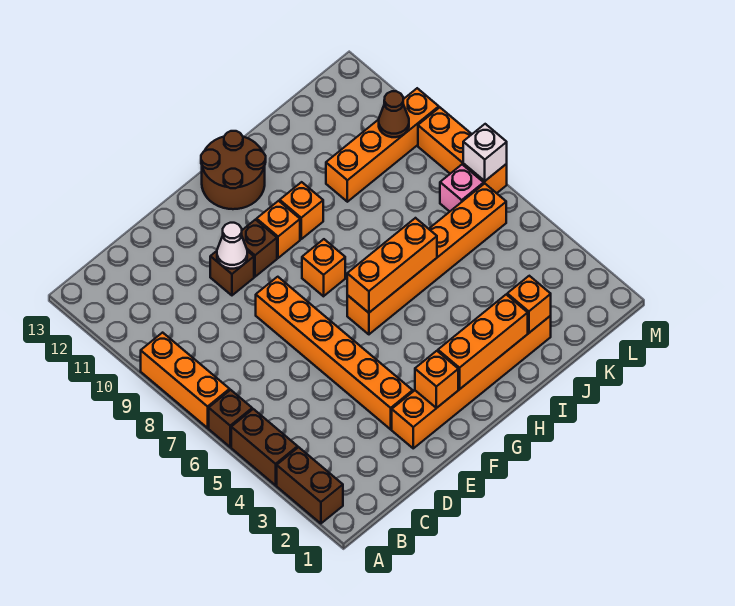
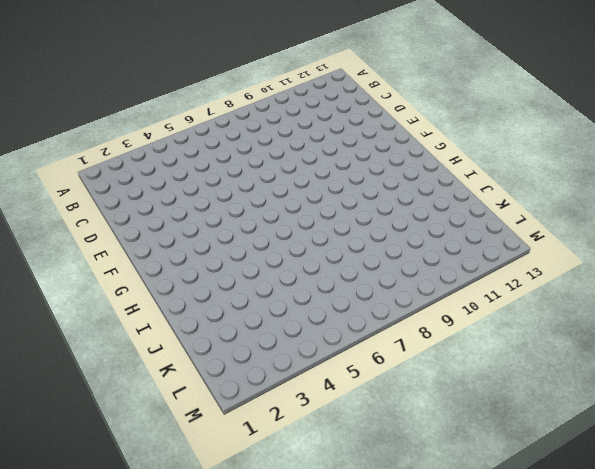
none -> brown brick A2:A3 level 1
none -> brown brick A4:A5 level 1
none -> brown brick A6 level 1

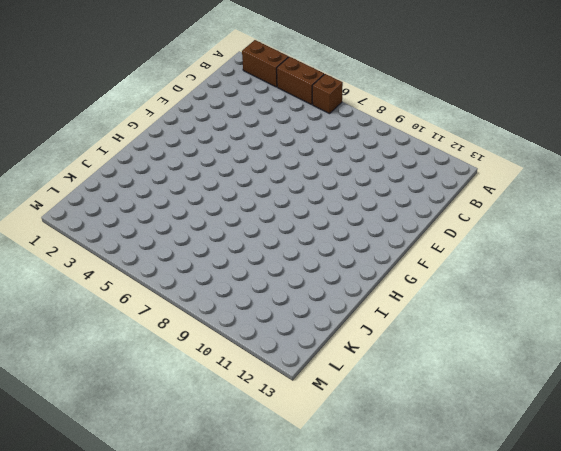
none -> orange brick A7:A9 level 1
none -> orange brick E2:J2 level 1
none -> orange brick E3:E8 level 1

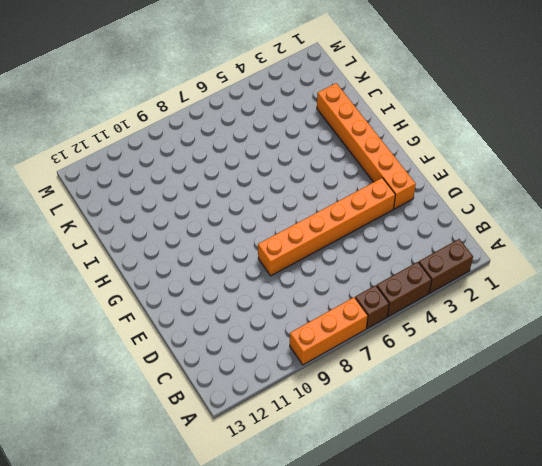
none -> brown brick E10 level 1
none -> brown brick F10 level 1
none -> orange brick G6:L6 level 1

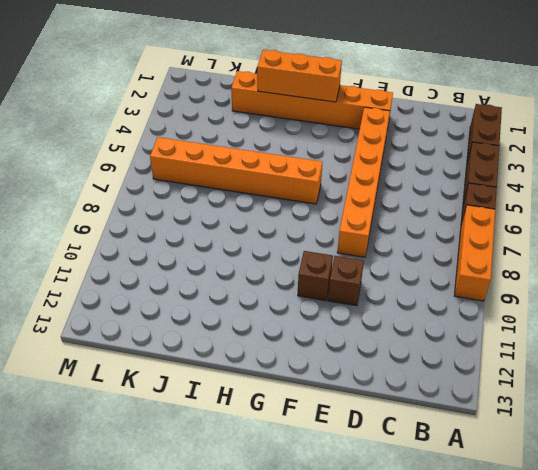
none -> orange brick G8 level 1
none -> orange brick G10 level 1
none -> brown round brick G12:H13 level 1

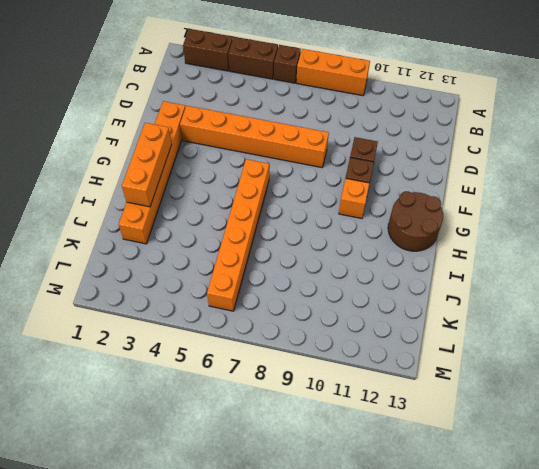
none -> orange brick G8 level 1
none -> orange brick H10 level 1
none -> orange brick J10:M10 level 1

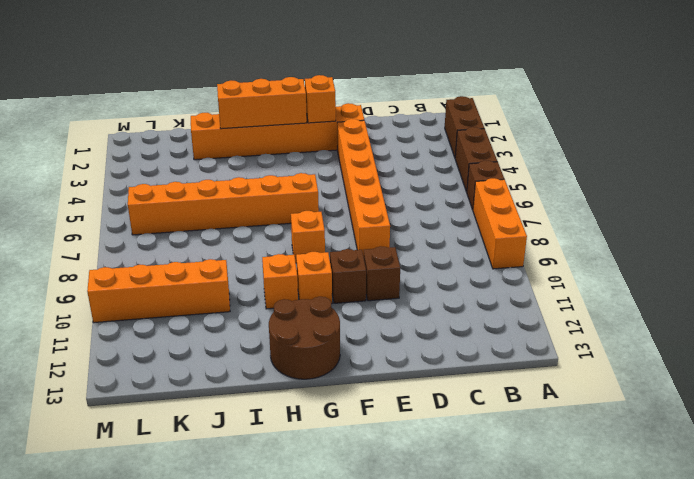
none -> pink brick L7 level 1
none -> orange brick M7:M9 level 1
none -> white cone E10 level 2

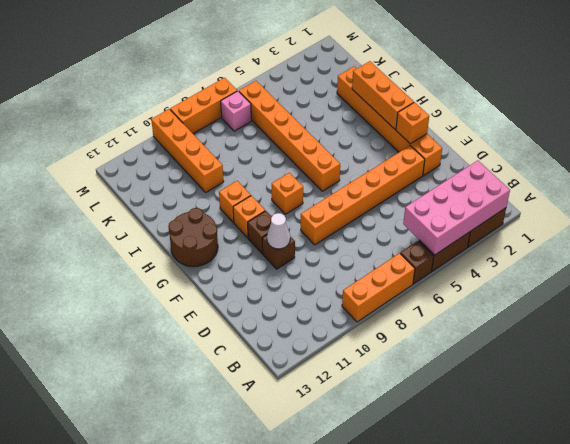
pink brick A2:B5 level 2 -> none
none -> orange brick G6:I6 level 2
none -> orange brick J2 level 2
none -> brown cone L10 level 2

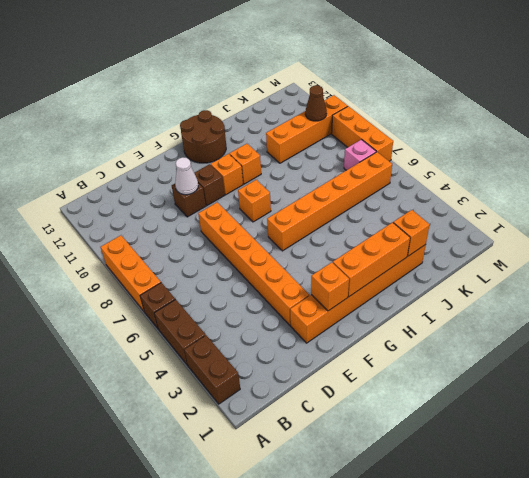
none -> orange brick G6:I6 level 2
none -> white brick M7 level 2

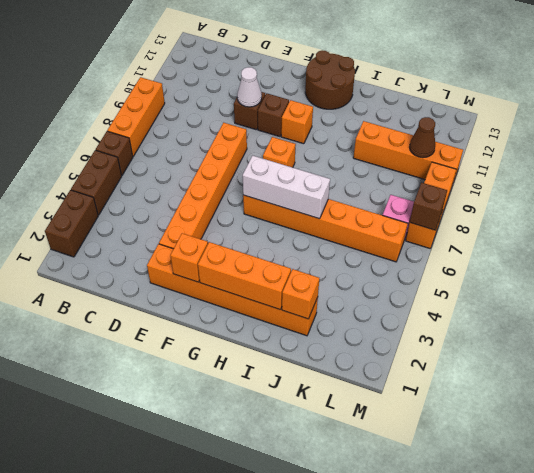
white brick G6:I6 level 2 -> orange brick G6:I6 level 2
brown brick M7 level 2 -> white brick M7 level 2
none -> orange brick H10 level 1

